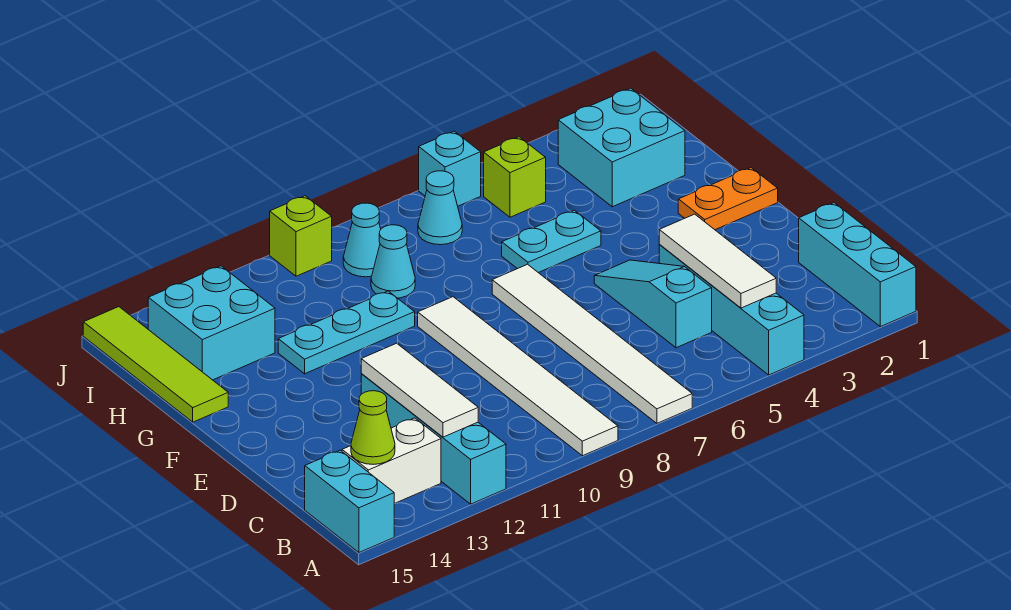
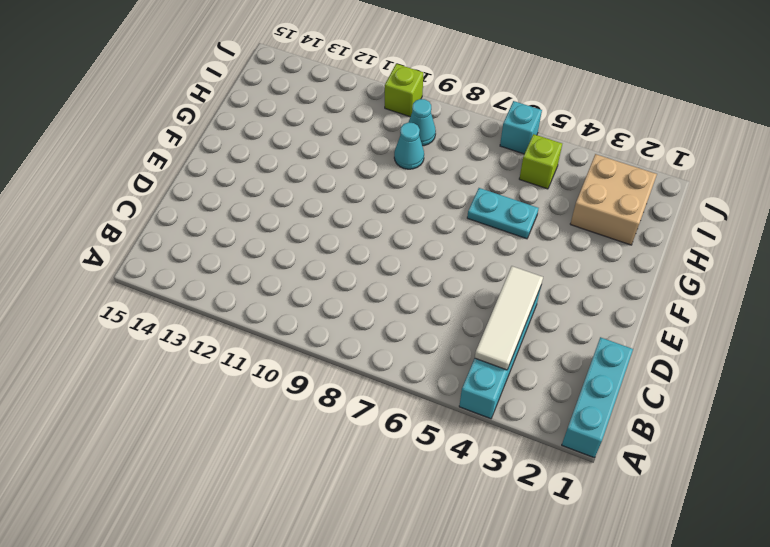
tan brick H2:I3 level 1 -> cyan brick H2:I3 level 1
none -> white tile A7:F7 level 1
none -> white tile A9:F9 level 1
none -> cyan brick A12:D12 level 1

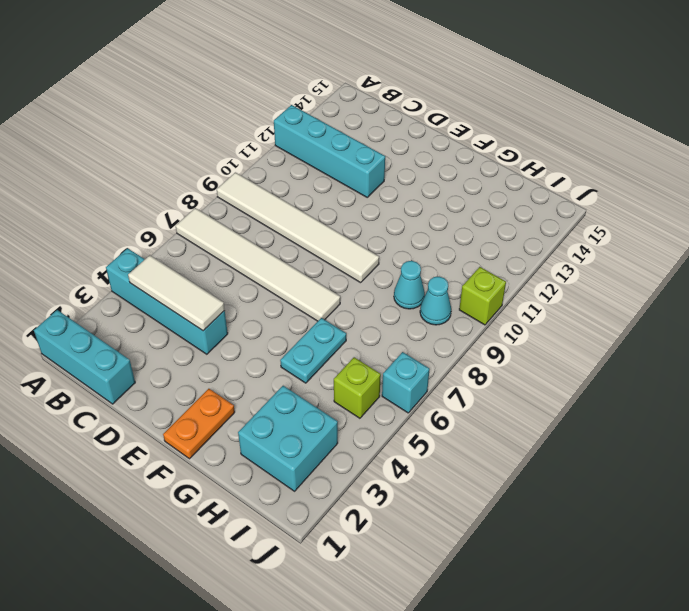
none -> cyan brick A15:B15 level 1
none -> white brick B13:B14 level 1
none -> cyan slope C5:E5 level 1 top C

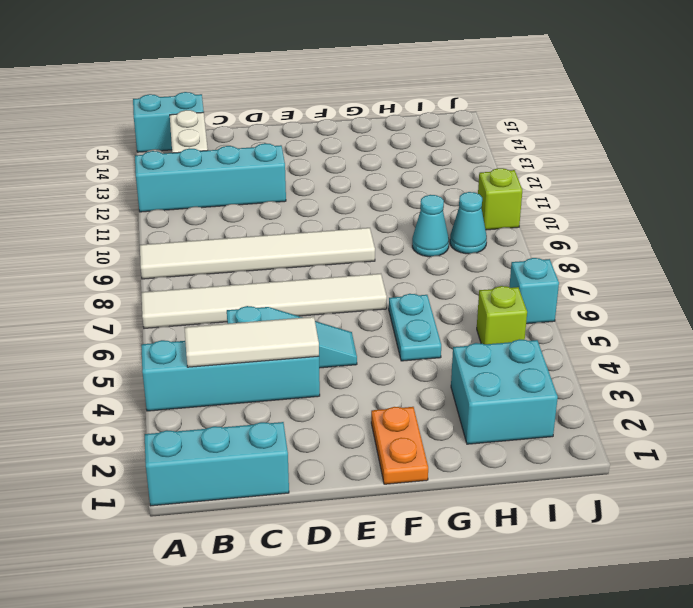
none -> cyan plate G10:G12 level 1
none -> lime tile G15:J15 level 1
none -> cyan brick H13:I14 level 1

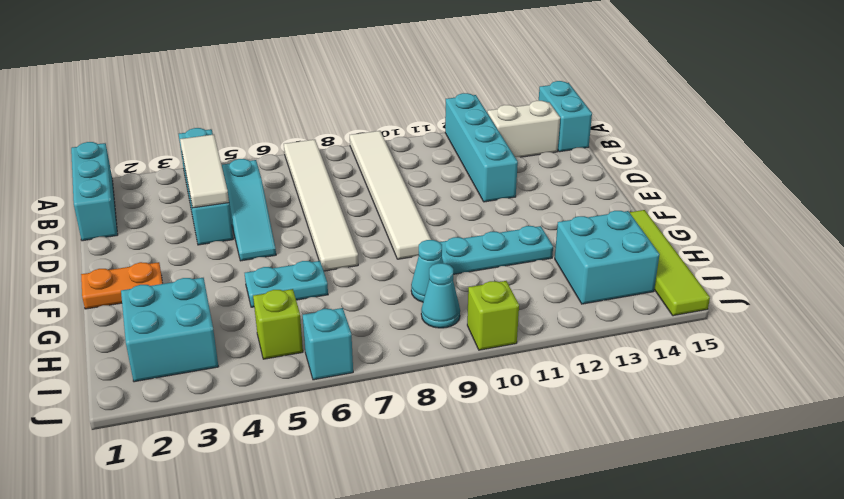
none -> cyan cone I7 level 1
none -> white tile B12:D12 level 2
none -> lime cone B14 level 2

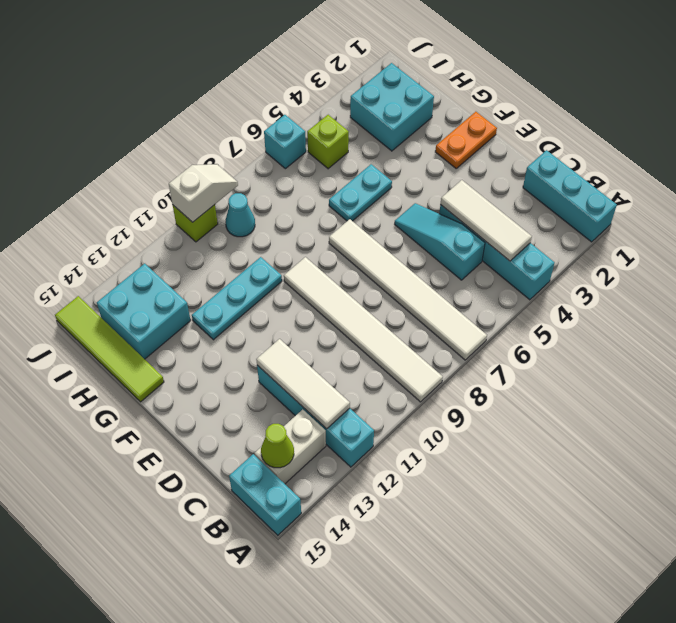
white slope J9:J10 level 2 top 10 -> none
none -> cyan cone H9 level 1
none -> cyan cone I7 level 1

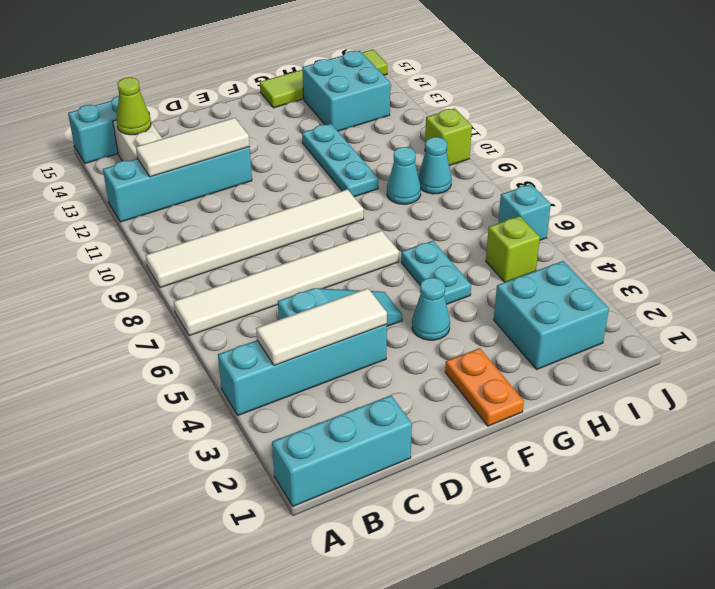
cyan cone F4 level 1 -> cyan cone I7 level 1

